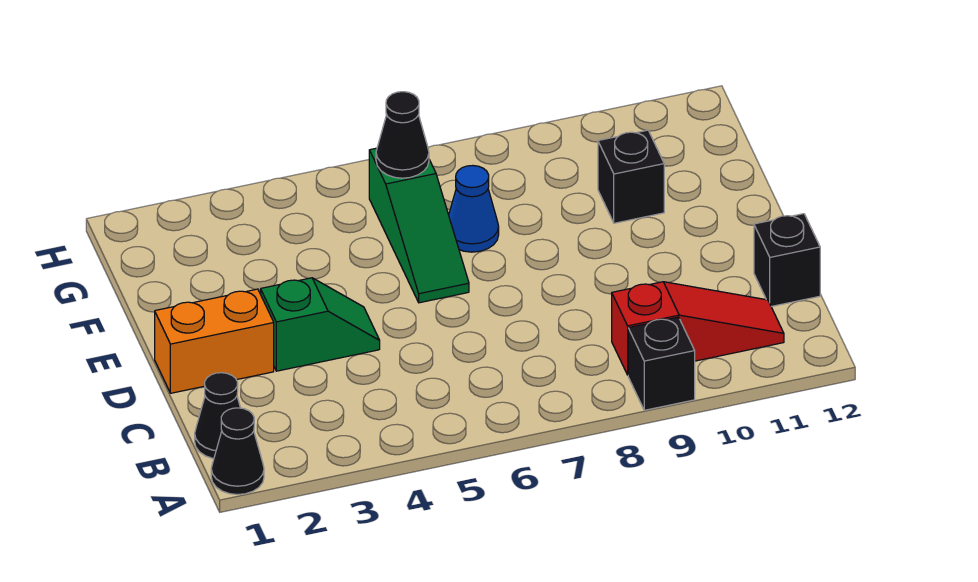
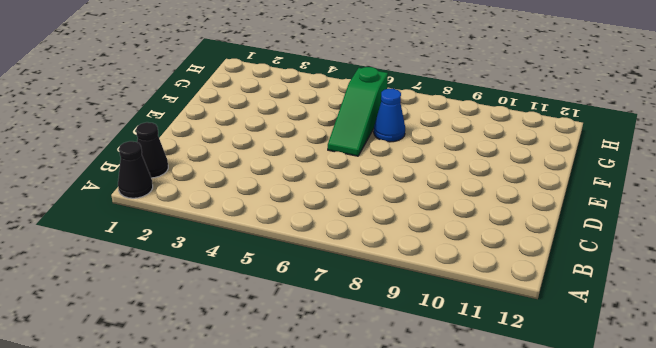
none -> black brick A9 level 1
none -> red slope B9:B11 level 1 top 9

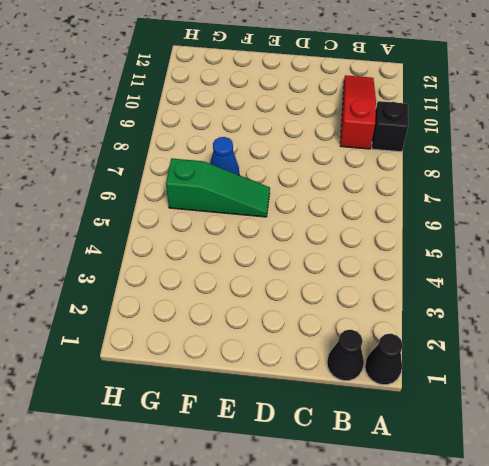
none -> black brick C12 level 1
none -> orange brick D1:D2 level 1

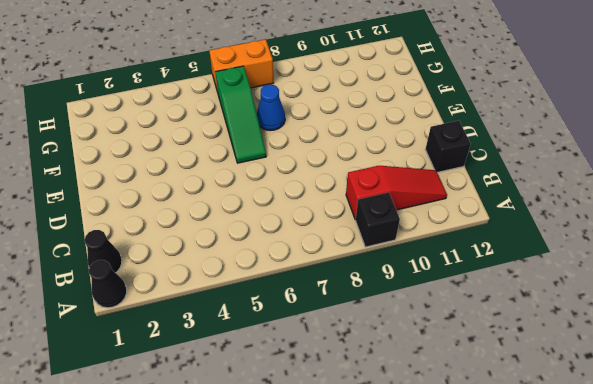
orange brick H6:H7 level 1 -> orange brick D1:D2 level 1
none -> green slope D3:D4 level 1 top 3
none -> black brick F10 level 1

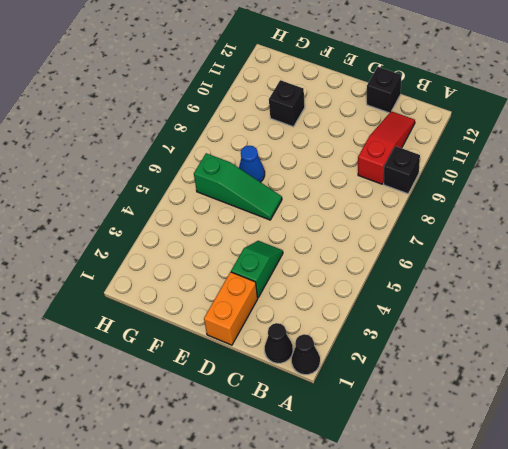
none -> black cone G6 level 2

